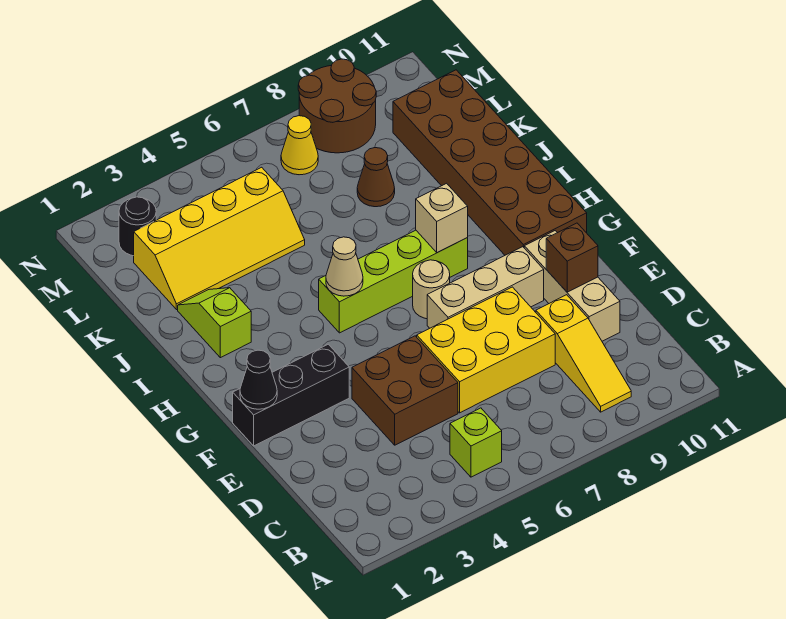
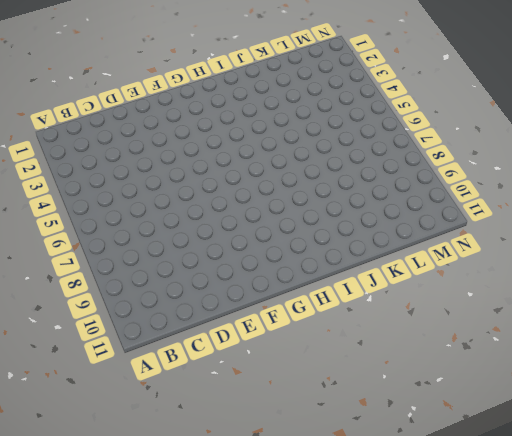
none -> lime brick B5 level 1
none -> yellow slope B9:D9 level 1 top D
none -> brown brick D4:E5 level 1

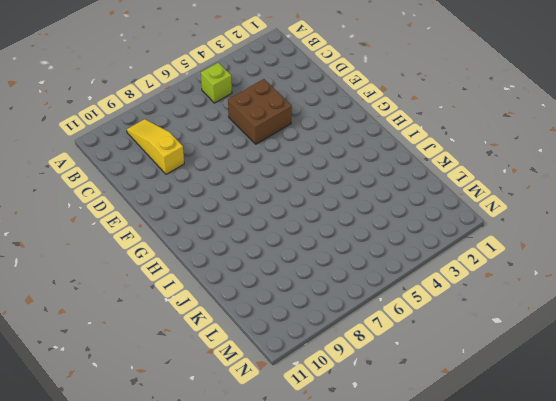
none -> yellow brick D6:E8 level 1
none -> tan brick D10:F10 level 1
none -> black brick F1:F3 level 1

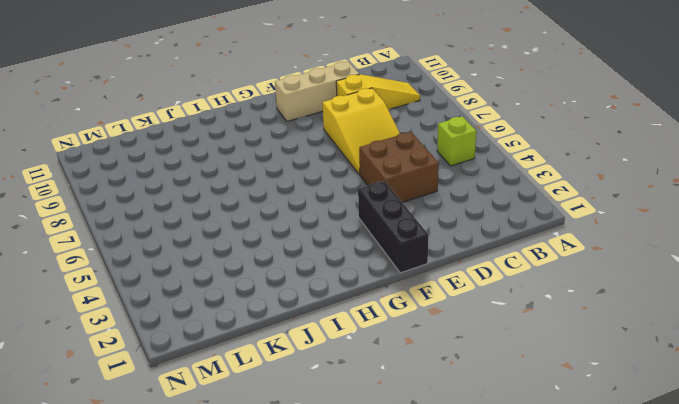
yellow slope D6:E8 level 1 top 8 -> yellow brick D6:E8 level 1
none -> tan brick F7:F9 level 1
none -> tan round brick G7 level 1
none -> brown brick G10:L11 level 1

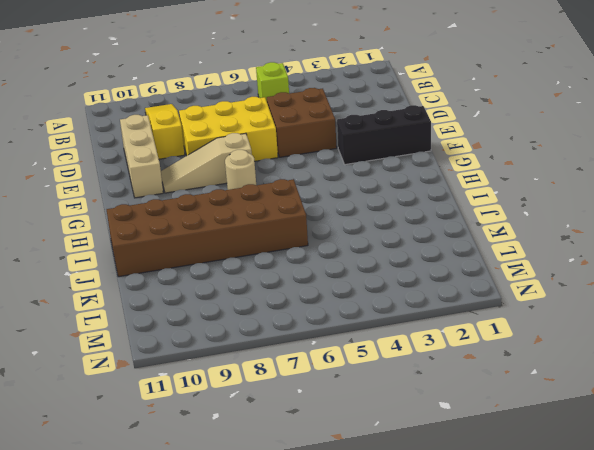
tan slope F7:F9 level 1 top 7 -> tan brick F7:F9 level 1
brown brick I6:J11 level 1 -> brown brick G10:L11 level 1
none -> lime brick H5:H8 level 1
none -> lime slope I2:J2 level 1 top I
none -> yellow slope K2:L5 level 1 top L

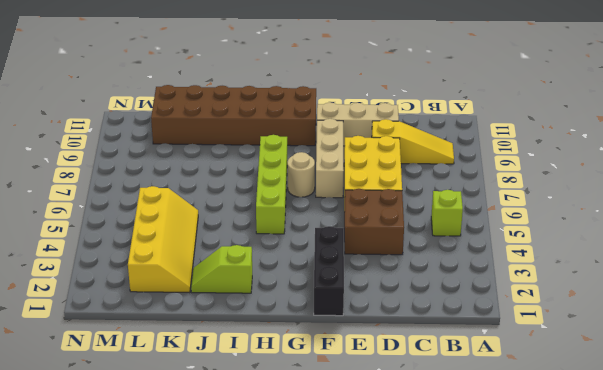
none -> brown cone K8 level 1
none -> black round brick M2 level 1
none -> yellow cone M7 level 1

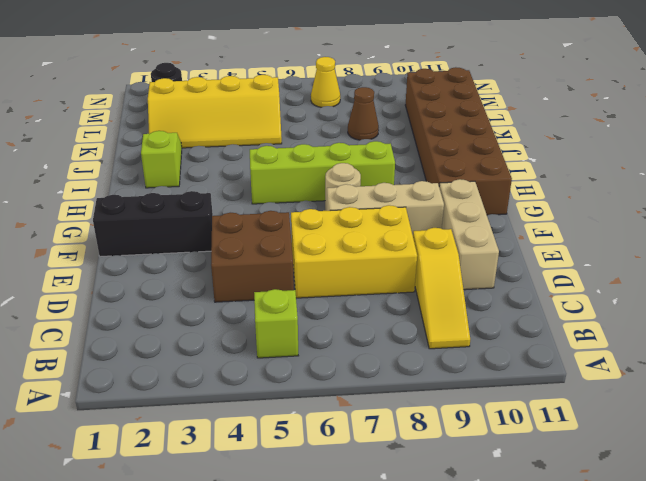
none -> brown round brick M8:N9 level 1
none -> brown brick E10 level 2
none -> black cone F1 level 2

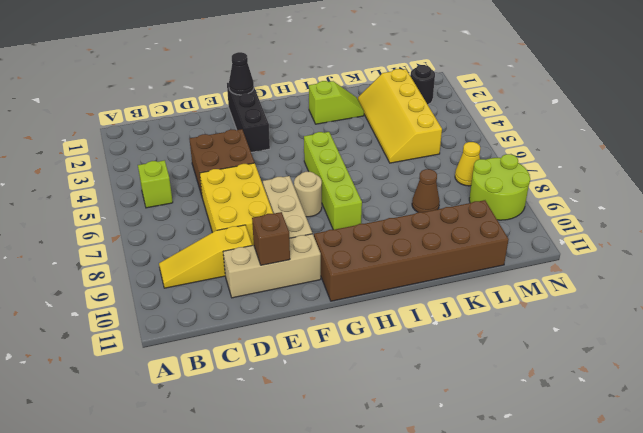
lime round brick M8:N9 level 1 -> brown round brick M8:N9 level 1
none -> tan cone H5 level 2
none -> tan brick H8 level 2

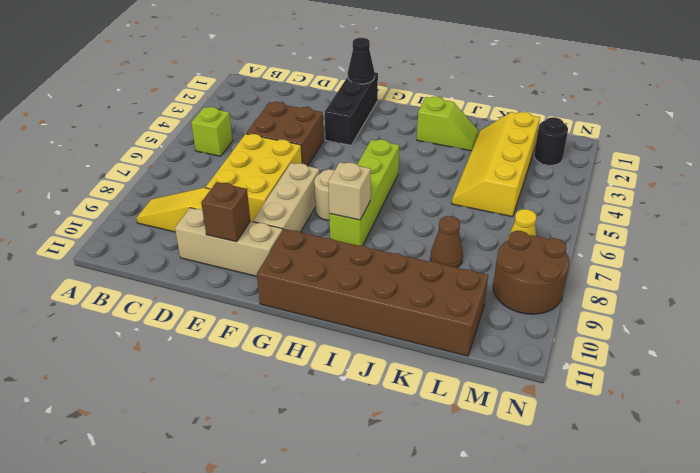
none -> tan cone H5 level 2

